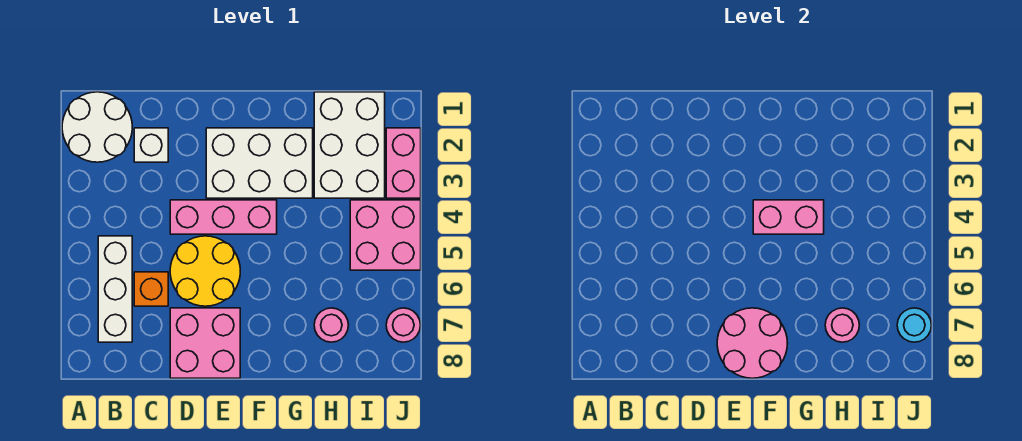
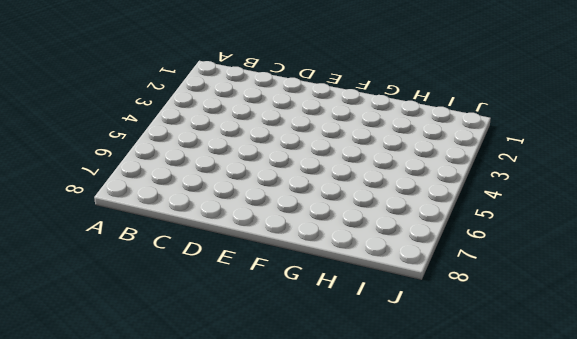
none -> white round brick A1:B2 level 1
none -> white brick B5:B7 level 1
none -> white brick C2 level 1

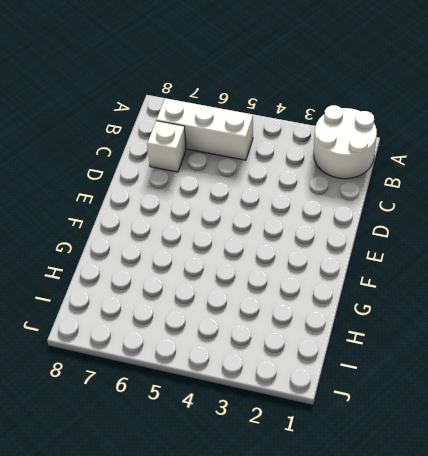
white brick C7 level 1 -> white brick C2 level 1
none -> orange brick C6 level 1
none -> pink brick D4:F4 level 1
none -> yellow round brick D5:E6 level 1

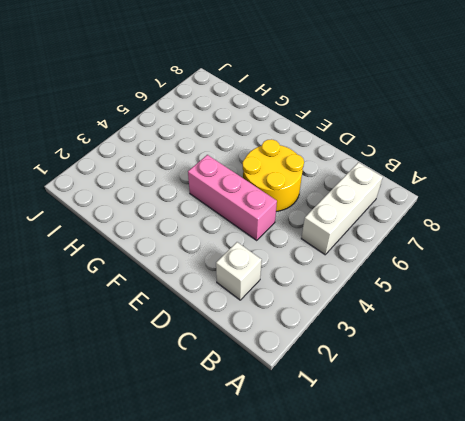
none -> white round brick A1:B2 level 1
none -> orange brick C6 level 1
none -> pink brick D7:E8 level 1

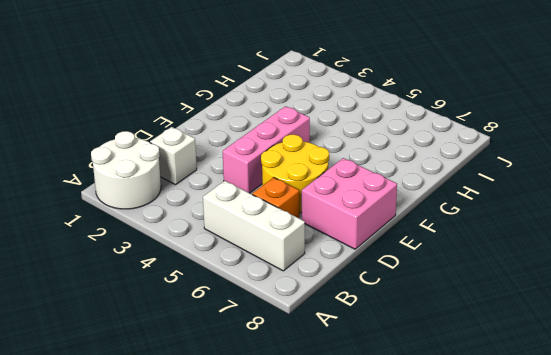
none -> white brick E2:G3 level 1
none -> white brick H1:I3 level 1
none -> pink round brick H7 level 1

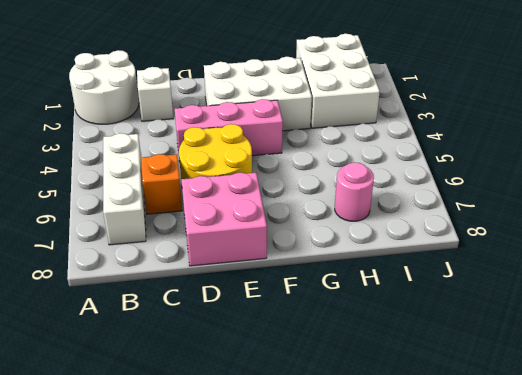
none -> pink brick I4:J5 level 1
none -> pink brick J2:J3 level 1
none -> pink round brick J7 level 1

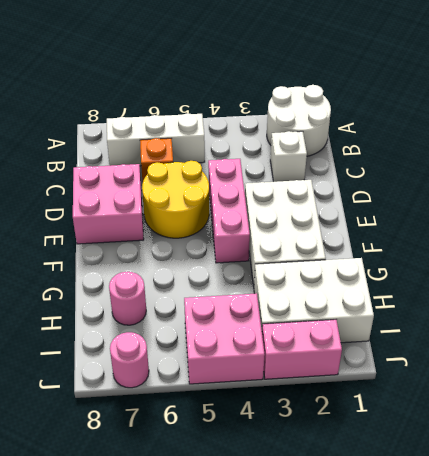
none -> pink round brick E7:F8 level 2
none -> pink brick F4:G4 level 2
none -> pink round brick H7 level 2

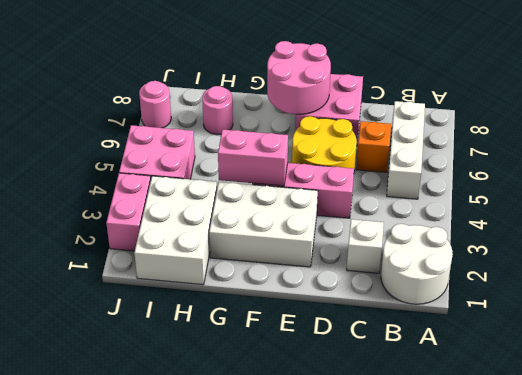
none -> pink round brick H7 level 2
none -> cyan round brick J7 level 2

